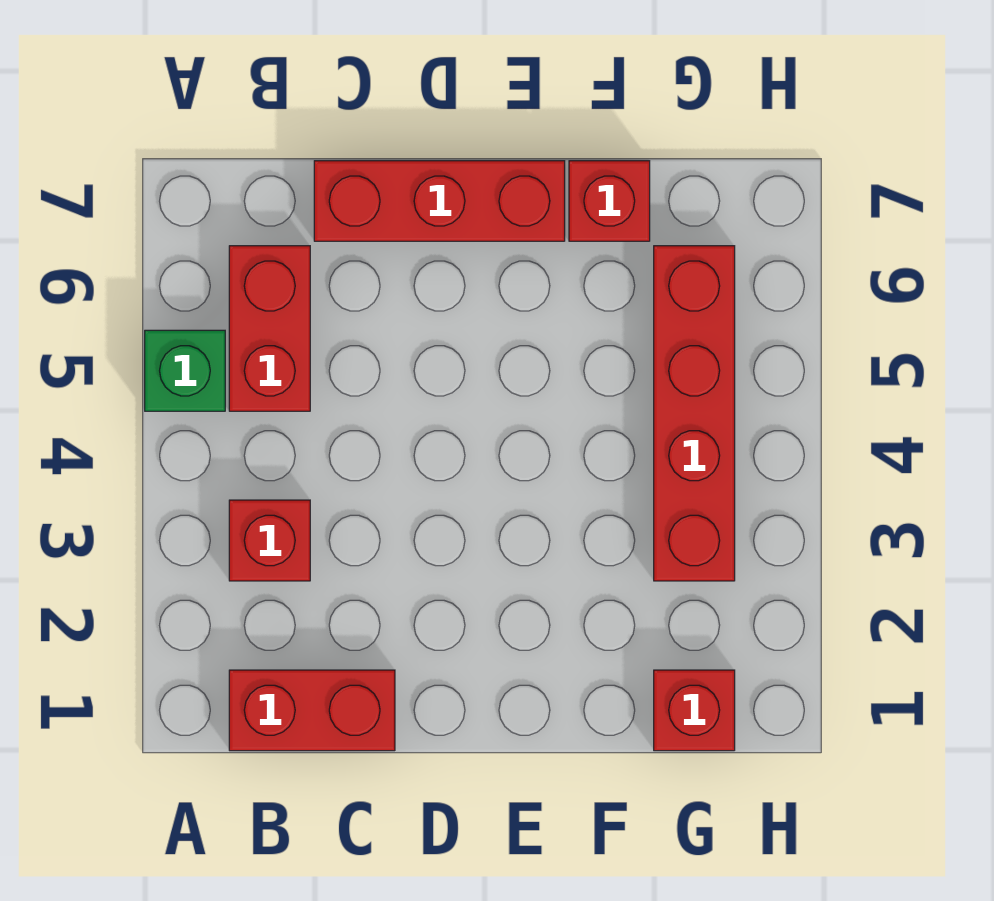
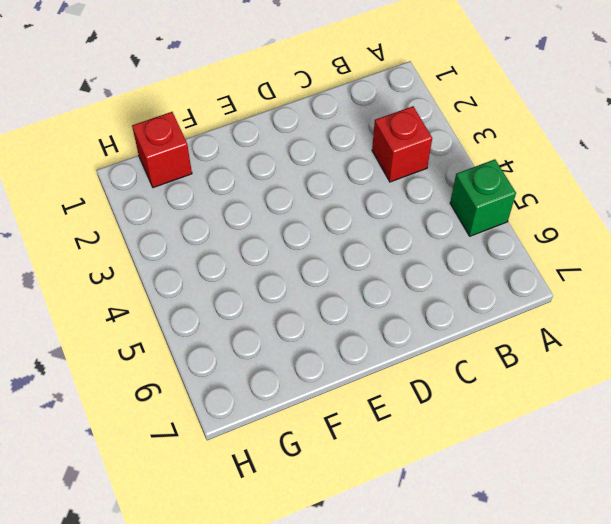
none -> red brick B1:C1 level 1
none -> red brick B5:B6 level 1

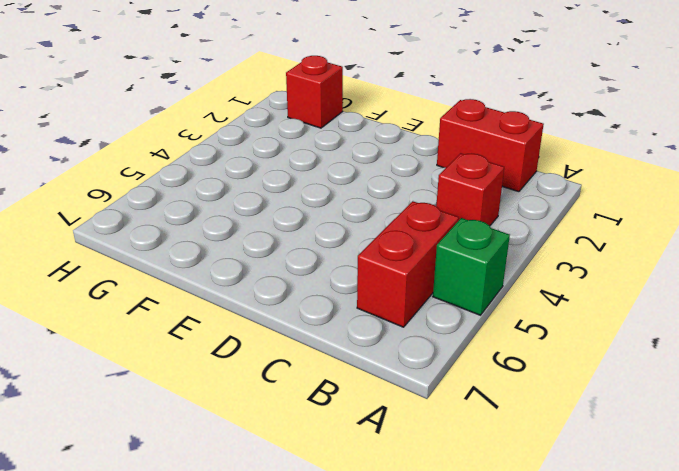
none -> red brick C7:E7 level 1
none -> red brick F7 level 1

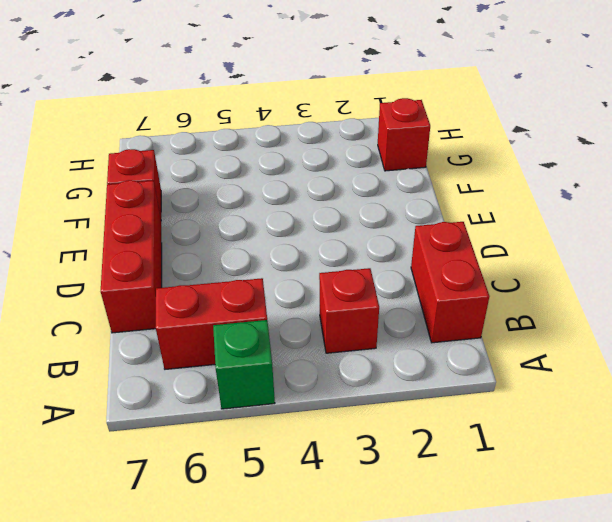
none -> red brick G3:G6 level 1

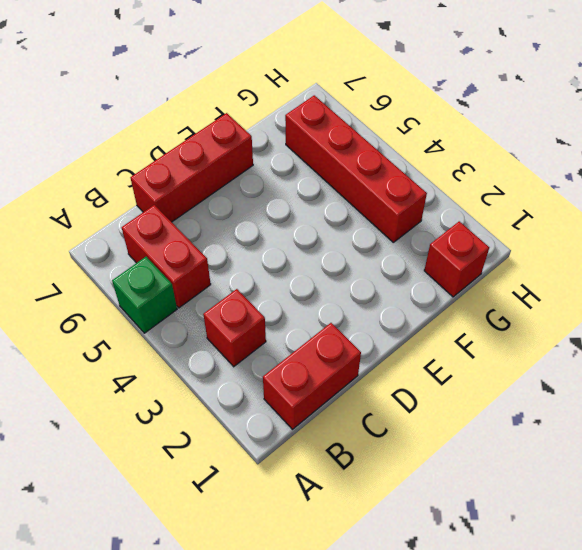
none -> red brick F7 level 1

